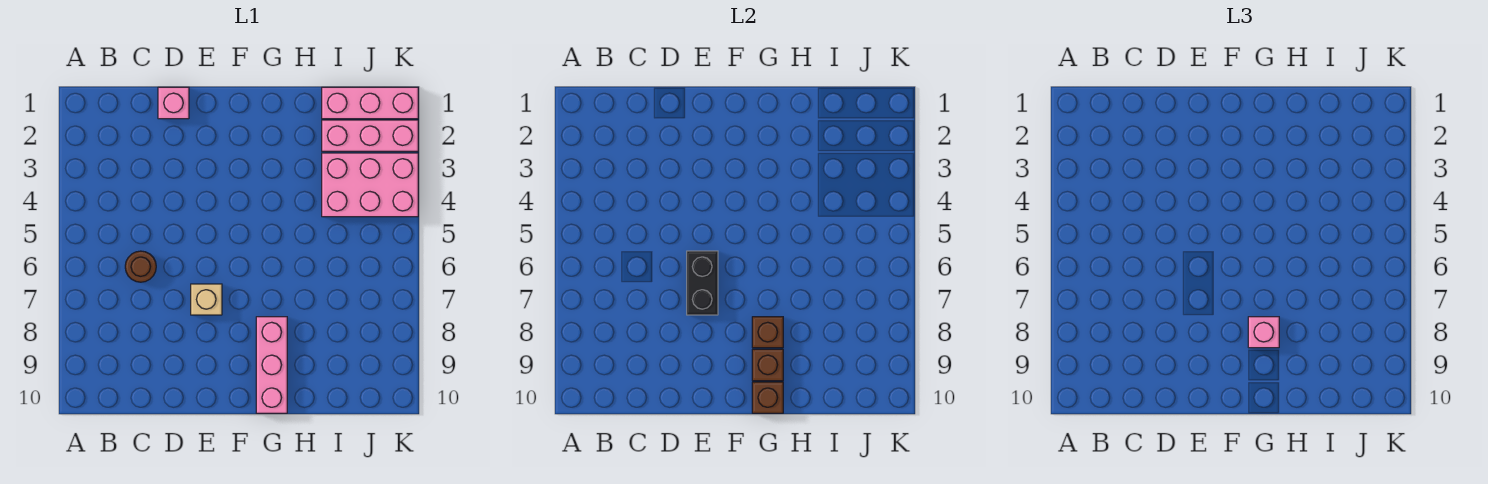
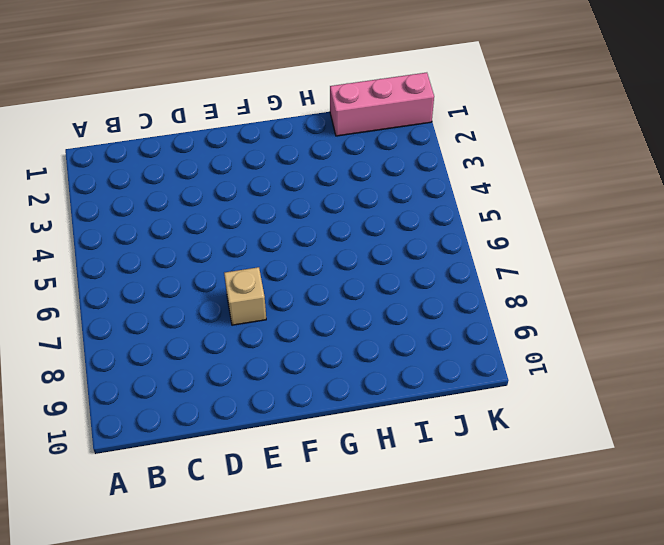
none -> brown round brick C6 level 1
none -> pink brick D1 level 1
none -> pink brick G8:G10 level 1

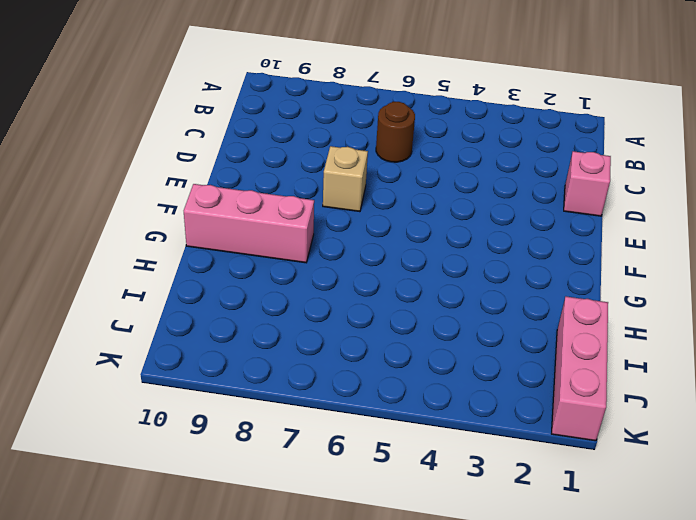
none -> pink brick I2:K2 level 1
none -> pink brick I3:K4 level 1
none -> black brick E6:E7 level 2

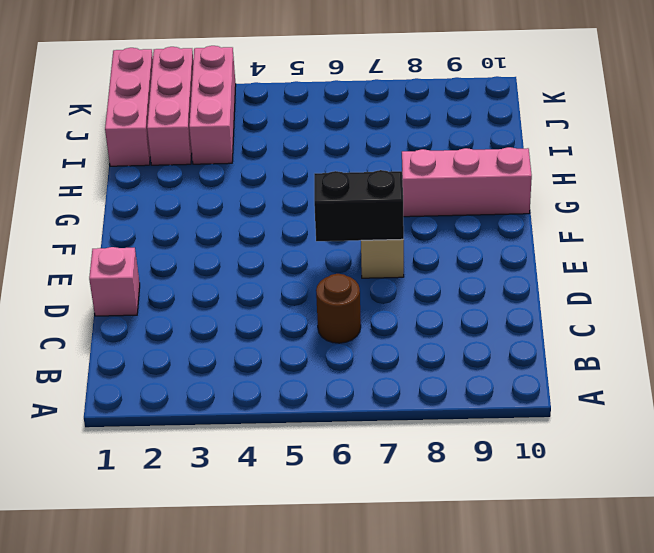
pink brick I3:K3 level 1 -> pink brick I3:K4 level 1
none -> brown brick G8 level 2
none -> brown brick G9 level 2
none -> brown brick G10 level 2

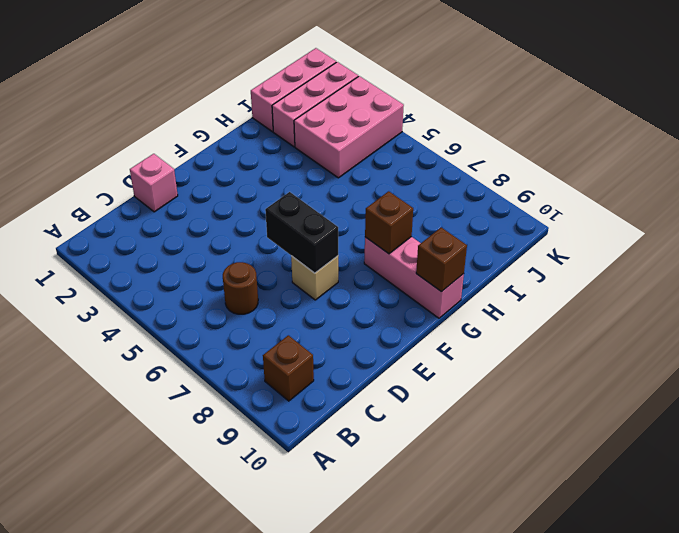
brown brick B9 level 1 -> brown brick G9 level 2
none -> pink brick G8 level 3

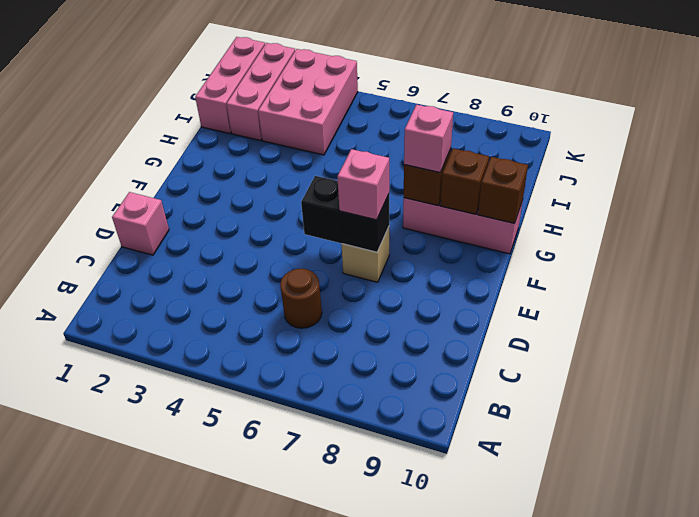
pink brick E7 level 3 -> none

